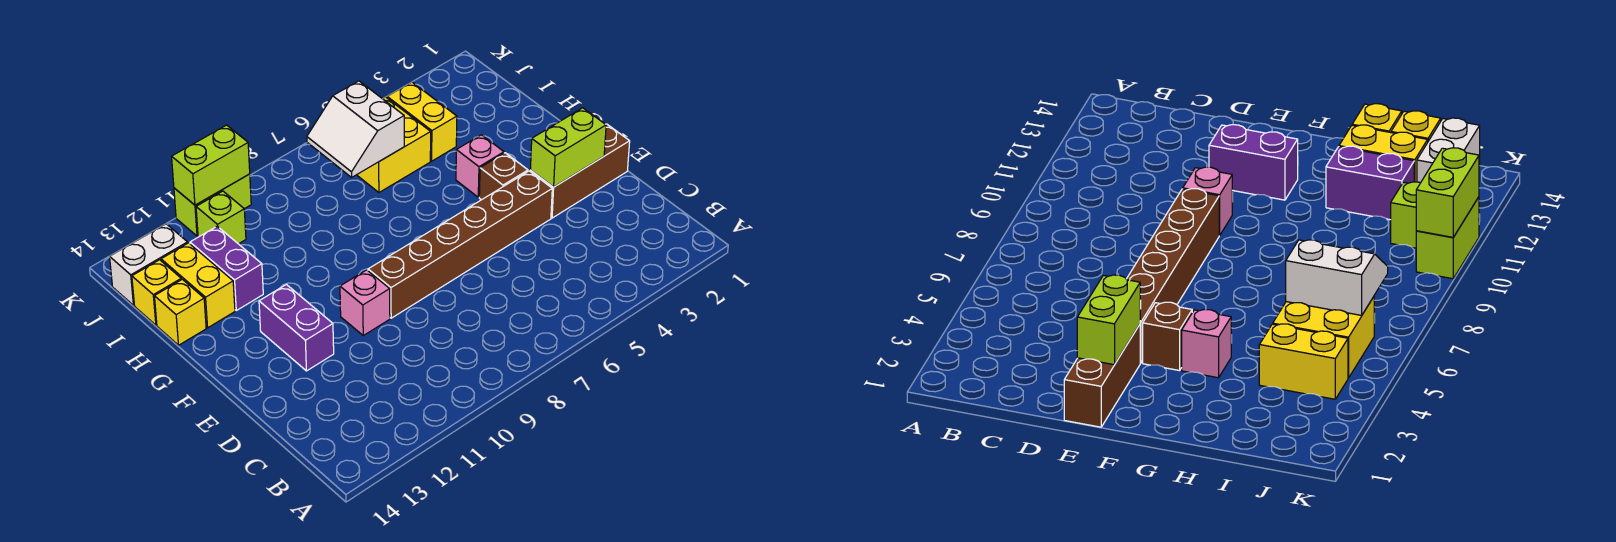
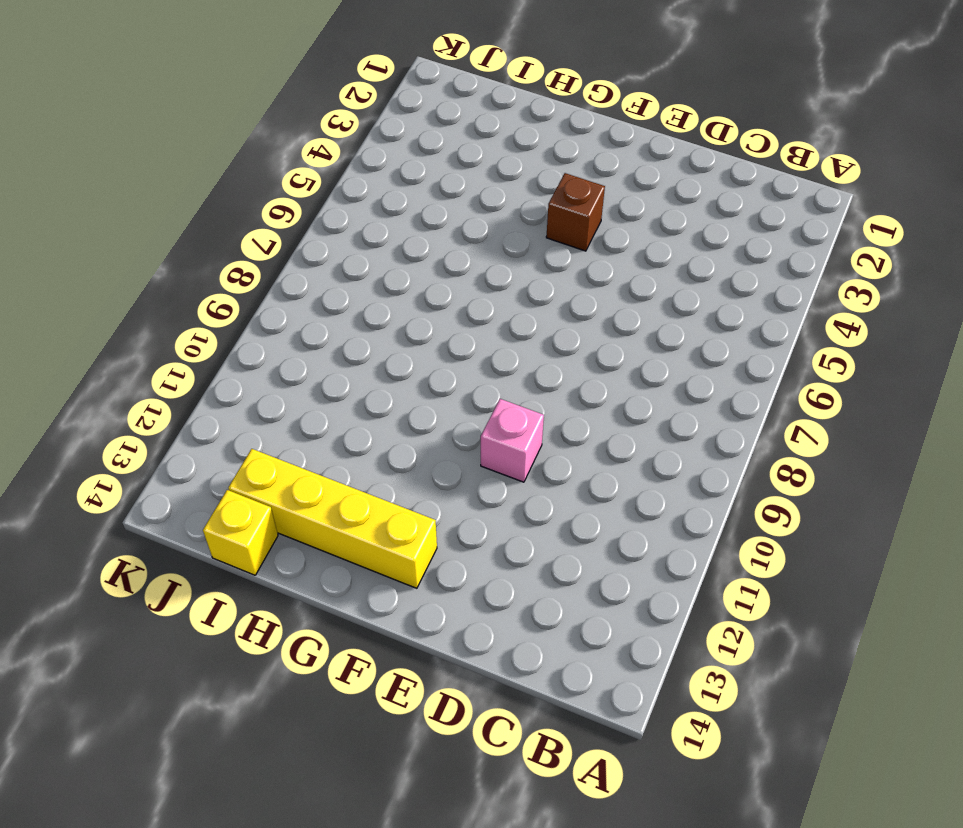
yellow brick F13:I13 level 1 -> yellow brick H13:I13 level 1
none -> brown brick E1:E3 level 1
none -> brown brick E4:E9 level 1
none -> purple brick E12:F12 level 1

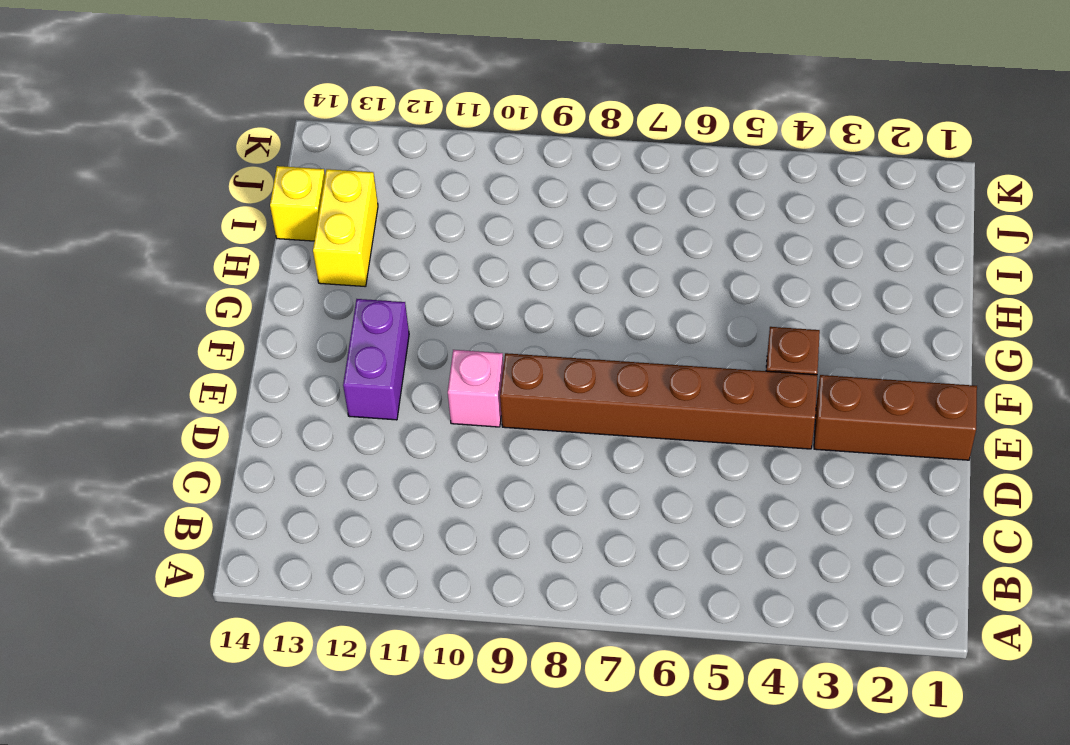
none -> pink brick G4 level 1
none -> purple brick H12:I12 level 1
none -> yellow brick H14 level 1

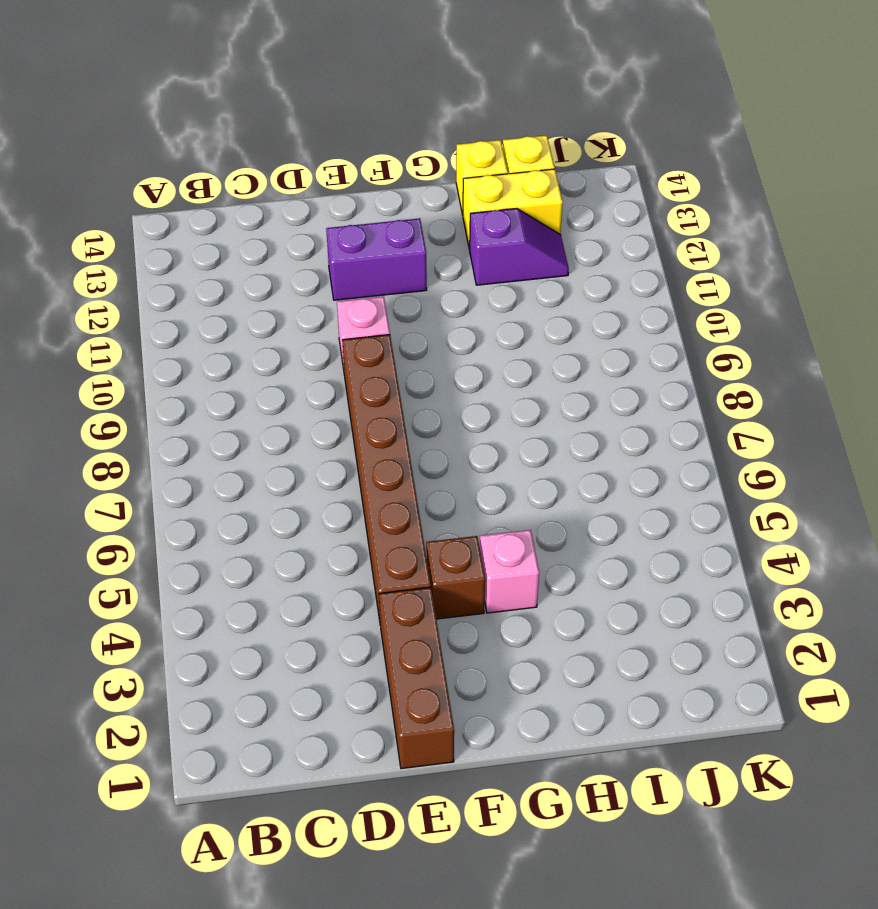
purple slope H12:I12 level 1 top H -> purple brick H12:I12 level 1
none -> yellow brick I4:J4 level 1
none -> yellow brick I5:J6 level 1
none -> lime brick J11 level 1

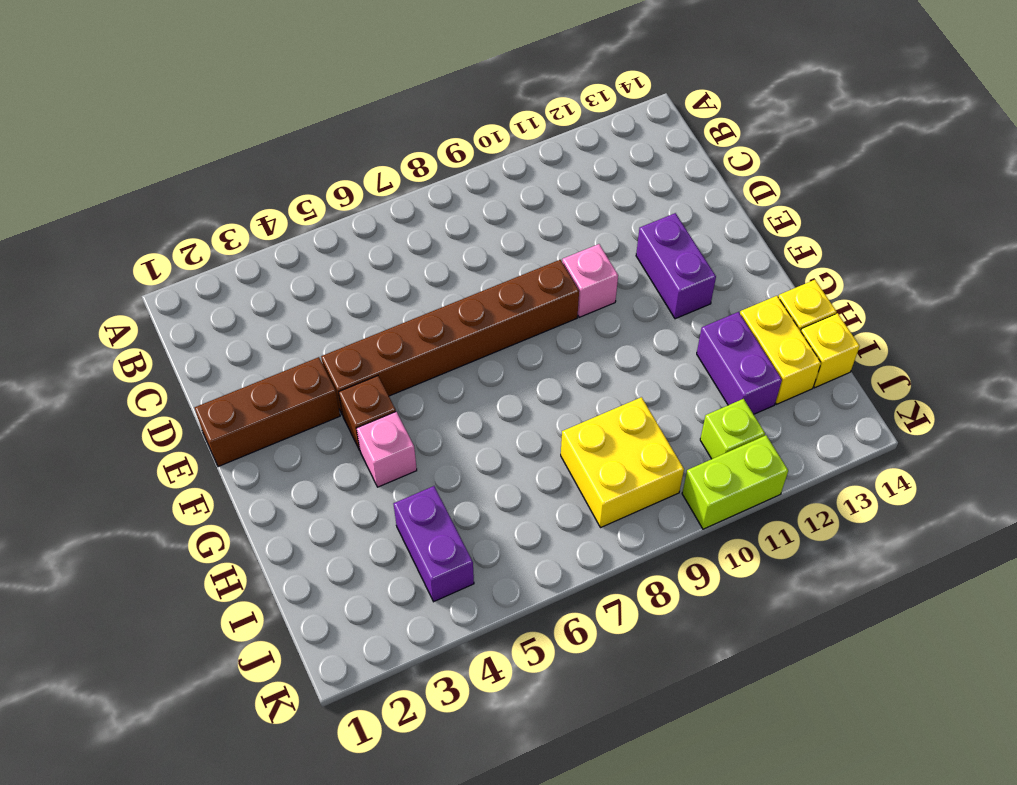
purple brick I4:J4 level 1 -> yellow brick I4:J4 level 1
yellow brick I8:J9 level 1 -> yellow brick I5:J6 level 1
none -> white brick J13:J14 level 1
none -> lime brick E2:E3 level 2
none -> white slope I6:J7 level 2 top 6

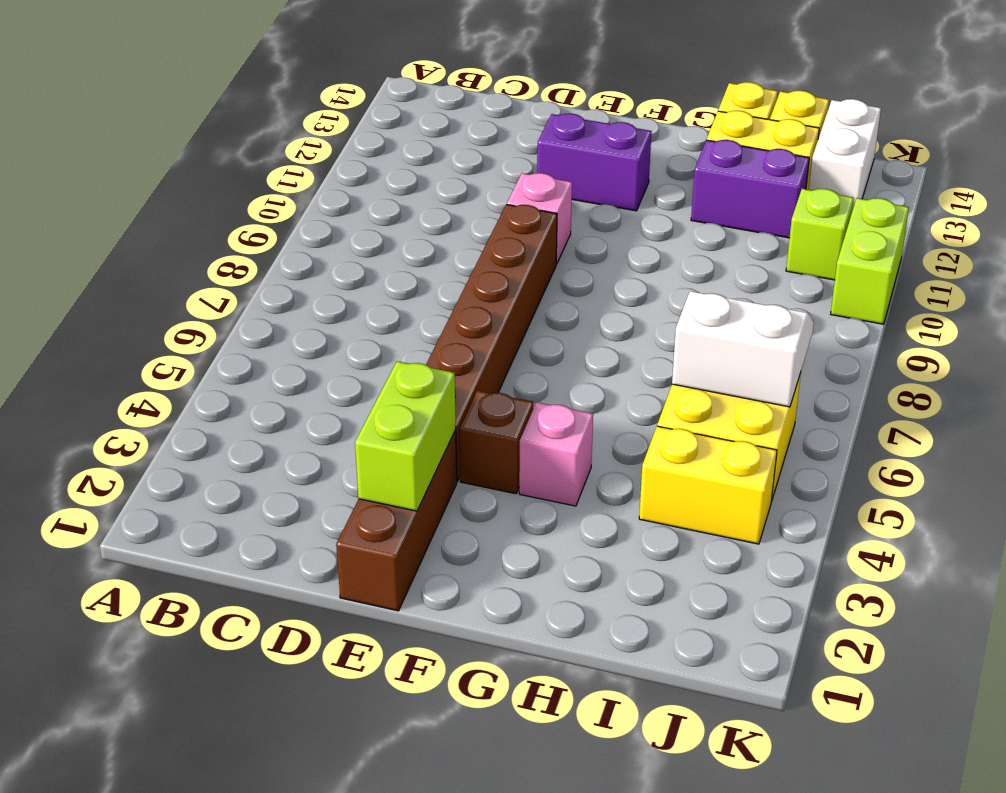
none -> lime brick K10:K11 level 2

